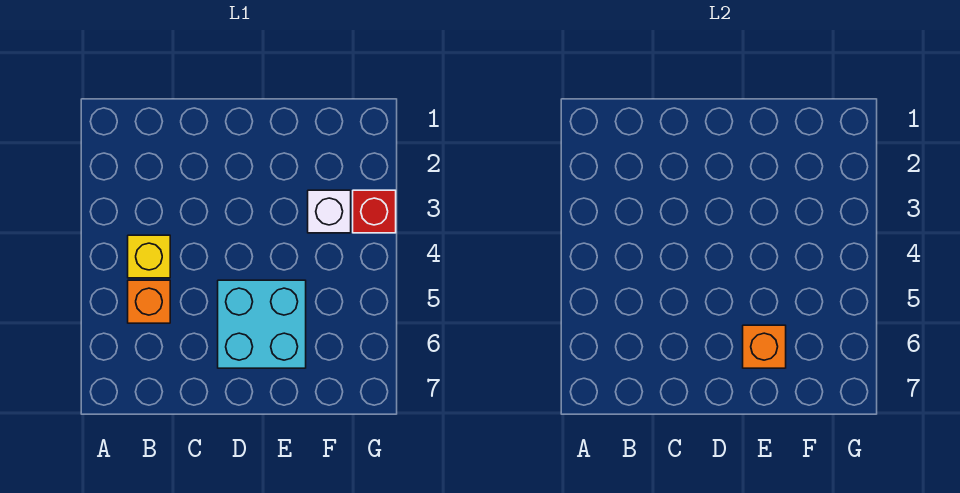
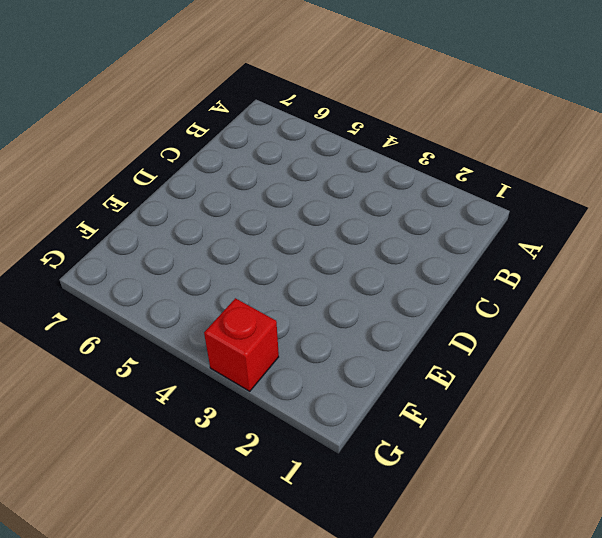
none -> yellow brick B4 level 1
none -> orange brick B5 level 1

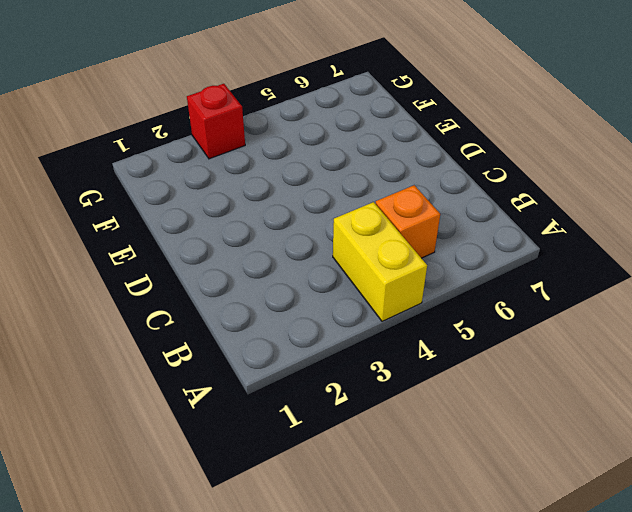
yellow brick A4:B4 level 1 -> yellow brick B4 level 1
none -> cyan brick D5:E6 level 1
none -> white brick F3 level 1

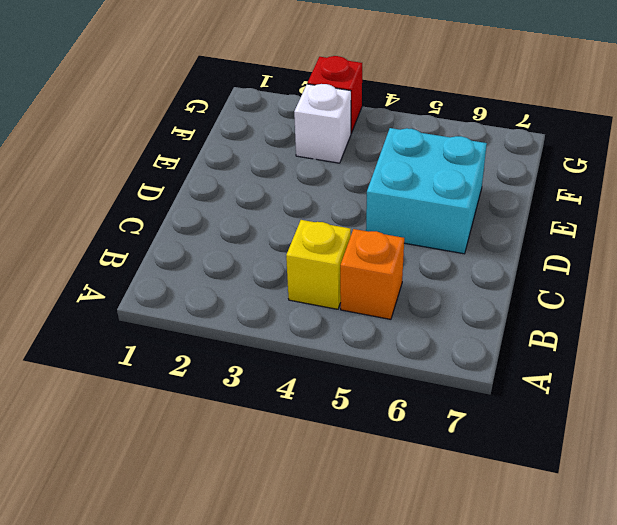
none -> orange brick E6 level 2

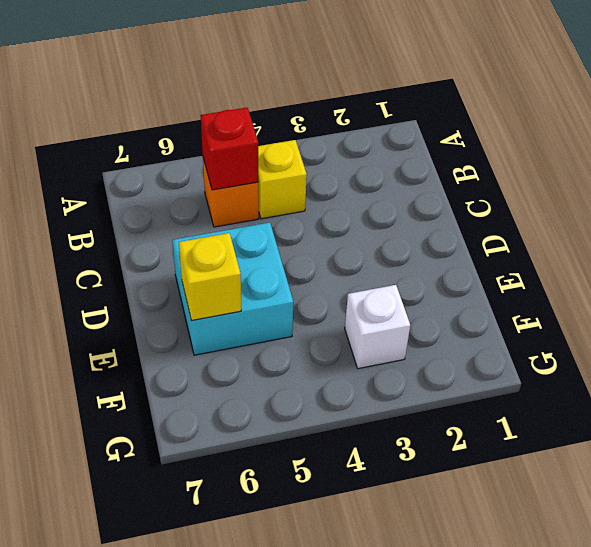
red brick B5 level 2 -> red brick G3 level 1
yellow brick E6 level 2 -> orange brick E6 level 2

